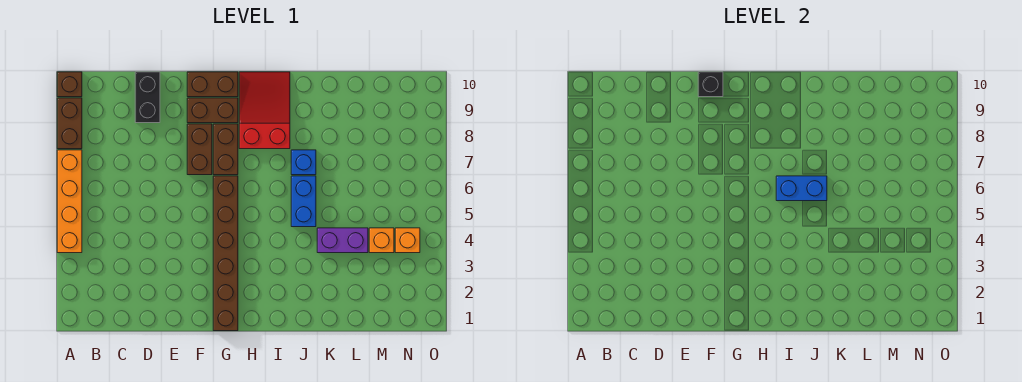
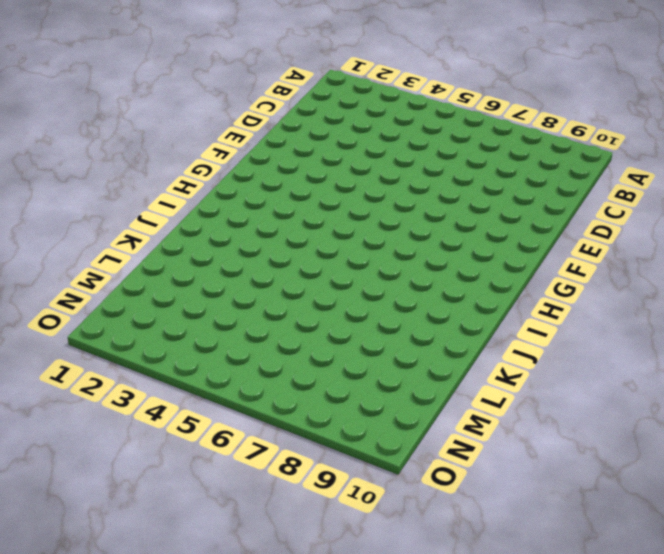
none -> orange brick A4:A7 level 1
none -> brown brick A8:A9 level 1
none -> brown brick A10 level 1

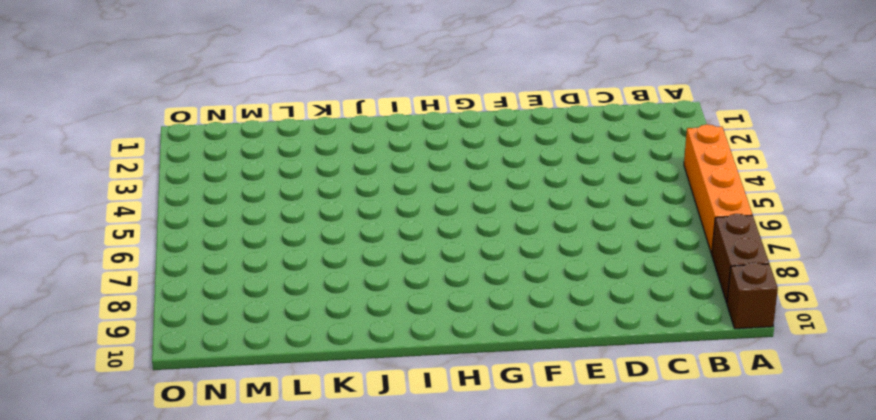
none -> black brick D9:D10 level 1
none -> brown brick F7:F8 level 1
none -> brown brick F9:G9 level 1

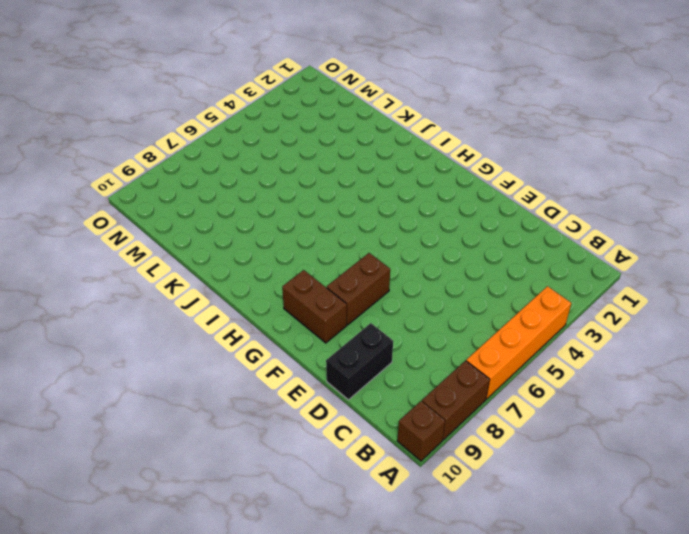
none -> brown brick F10:G10 level 1
none -> brown brick G1:G6 level 1
none -> brown brick G7:G8 level 1

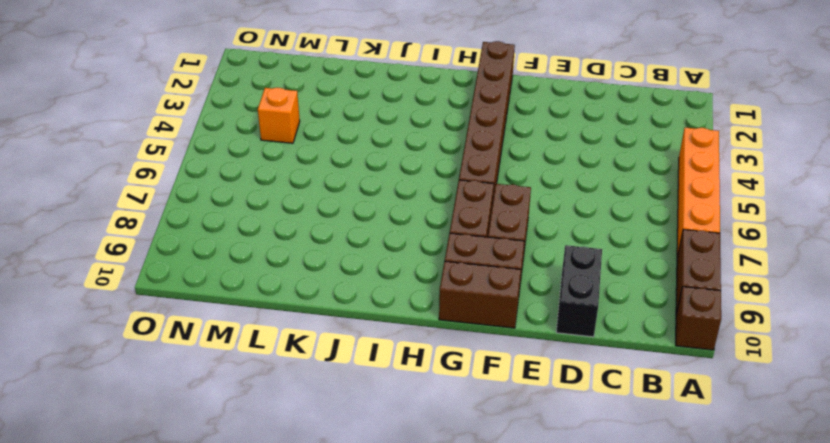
none -> red slope H8:I10 level 1 top 8
none -> blue brick J5:J6 level 1
none -> blue brick J7 level 1

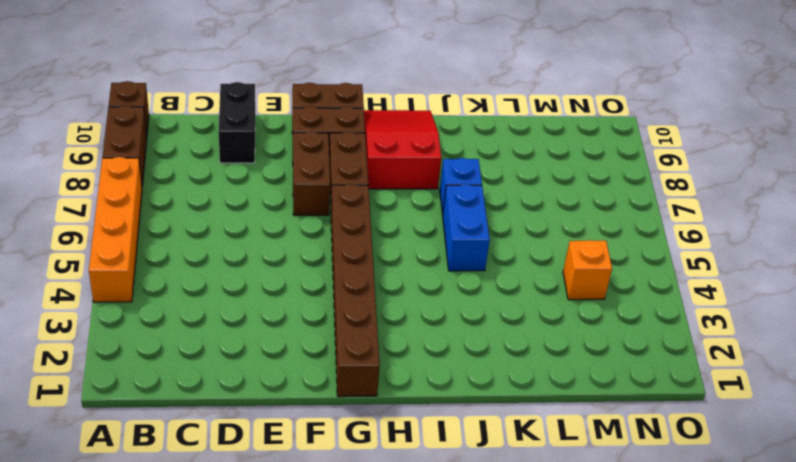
none -> purple brick K4:L4 level 1
none -> orange brick N4 level 1
none -> black brick F10 level 2

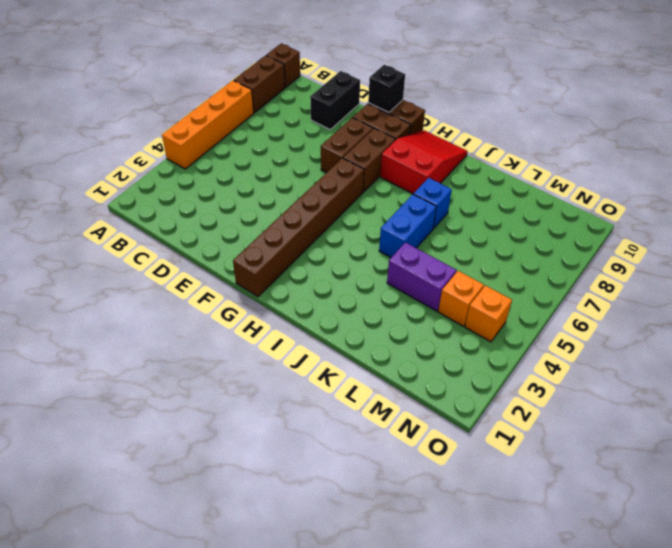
none -> blue brick I6:J6 level 2

